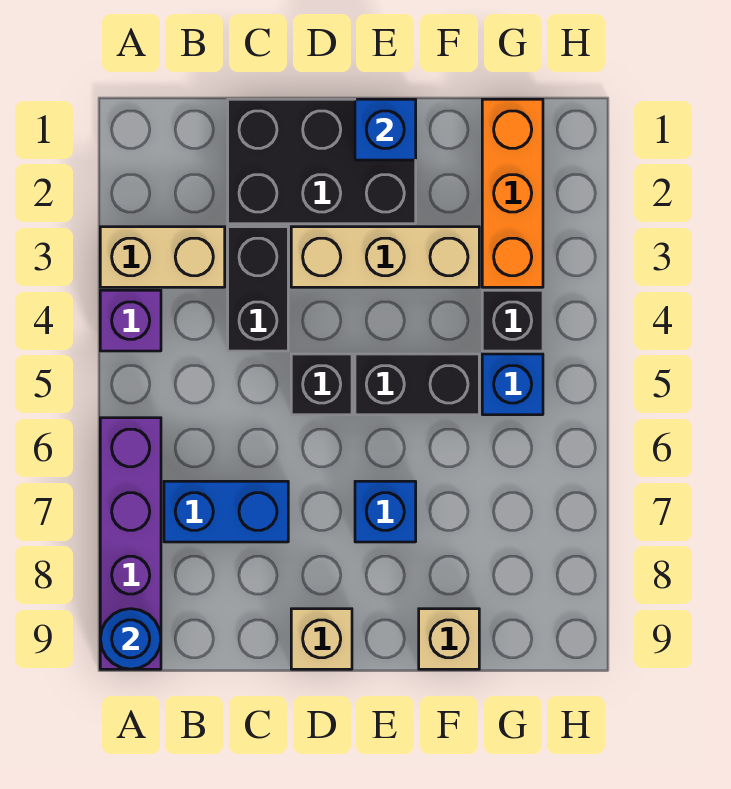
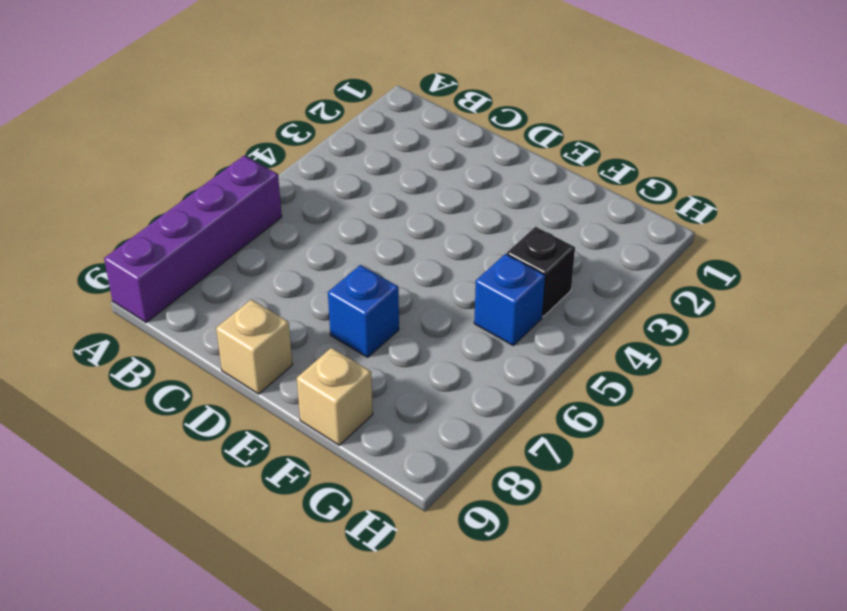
none -> tan brick A3:B3 level 1
none -> purple brick A4 level 1
none -> blue brick B7:C7 level 1

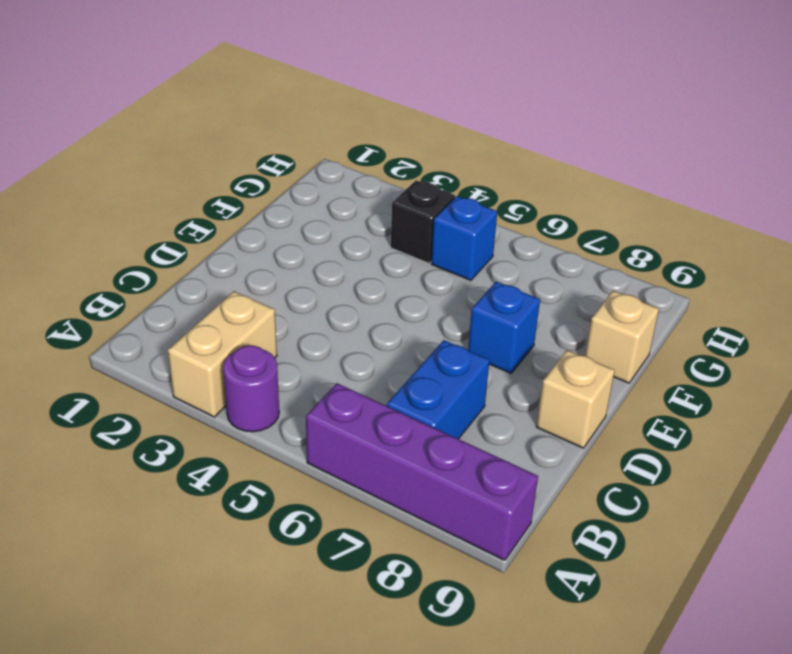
purple round brick A4 level 1 -> purple brick A4 level 1
none -> black brick C1:E2 level 1
none -> black brick C3:C4 level 1
none -> tan brick D3:F3 level 1

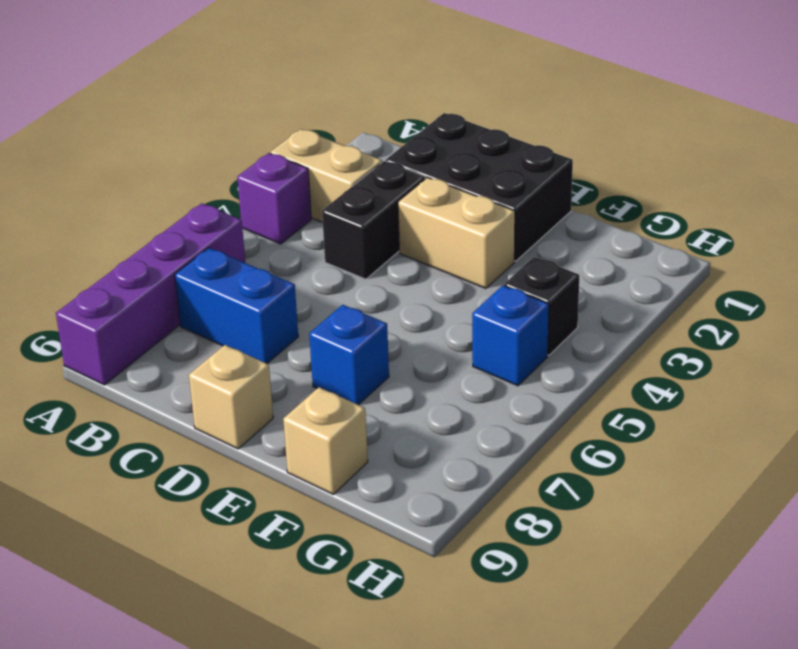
tan brick D3:E3 level 1 -> tan brick D3:F3 level 1
none -> black brick D5 level 1
none -> black brick E5:F5 level 1
none -> orange brick G1:G3 level 1

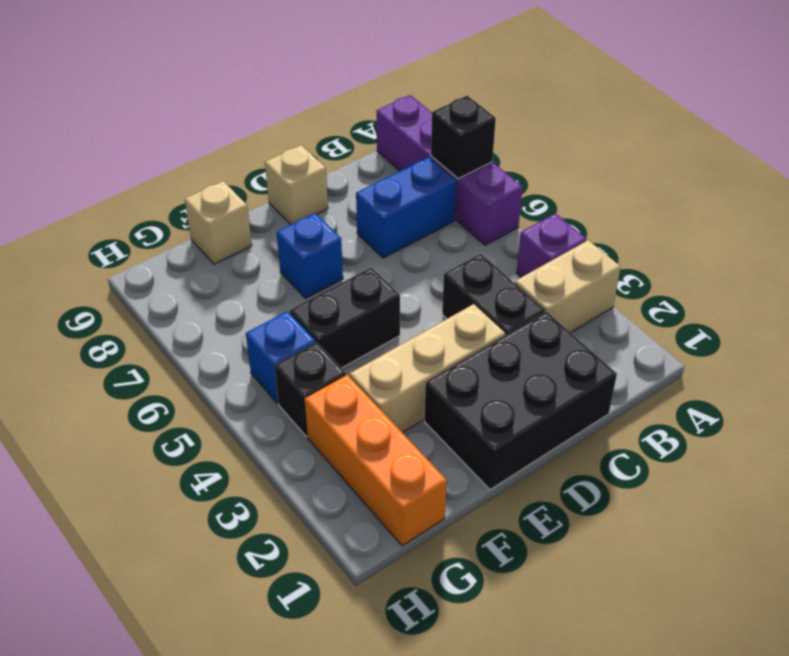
black brick A7 level 2 -> black brick D5 level 1
none -> blue round brick A9 level 2
none -> blue brick E1 level 2

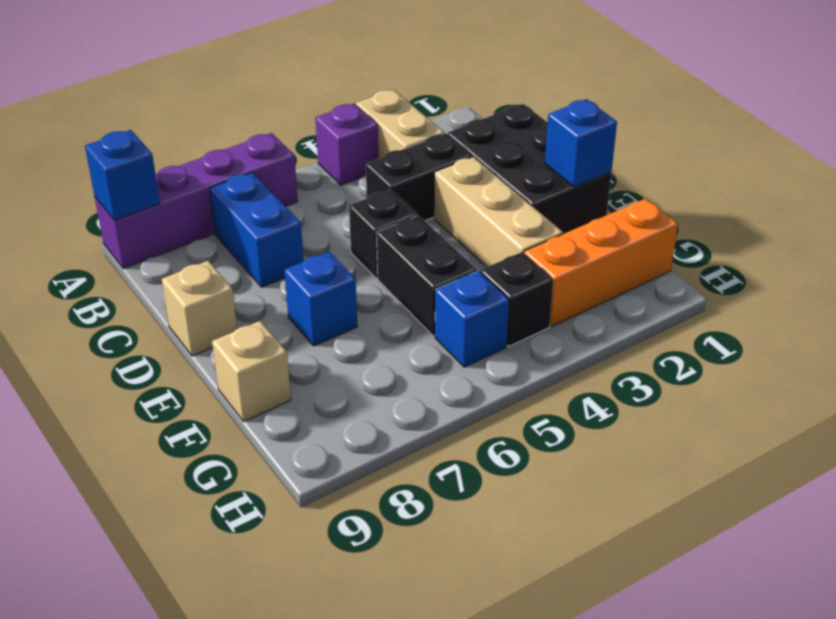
blue brick A9 level 2 -> blue round brick A9 level 2

